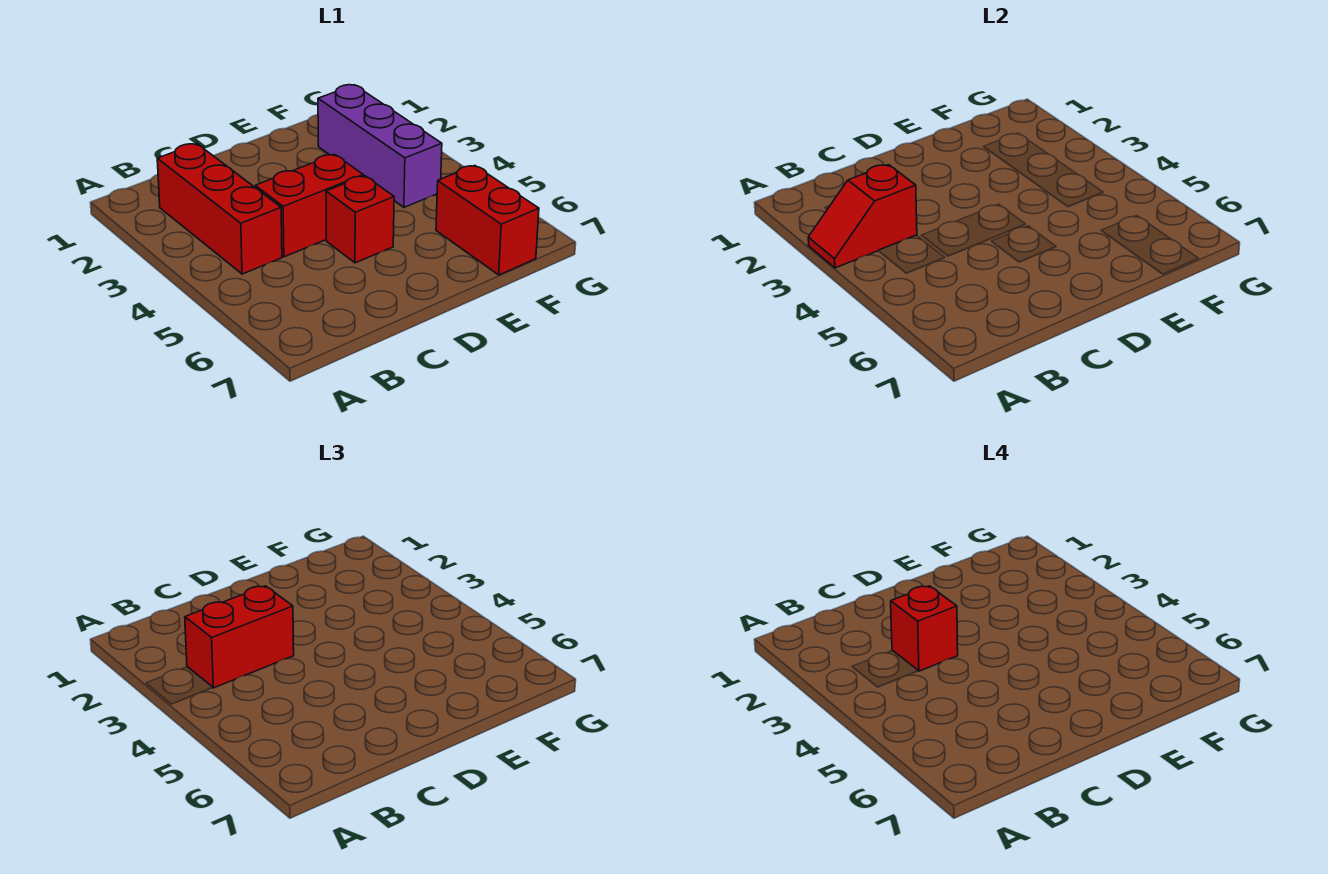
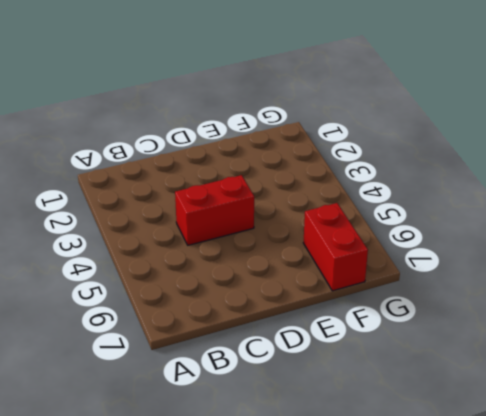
none -> red brick B2:B4 level 1
none -> red brick D5 level 1

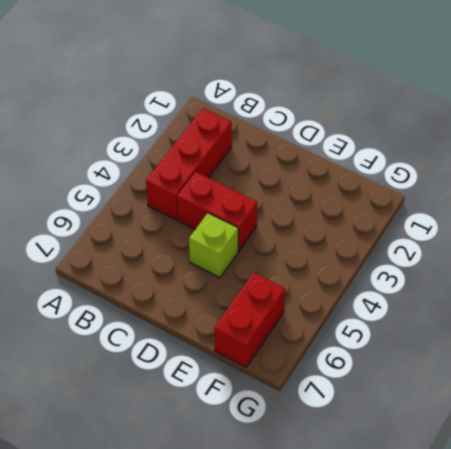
lime brick D5 level 1 -> red brick D5 level 1
none -> purple brick F2:F4 level 1
none -> red slope A3:B3 level 2 top B

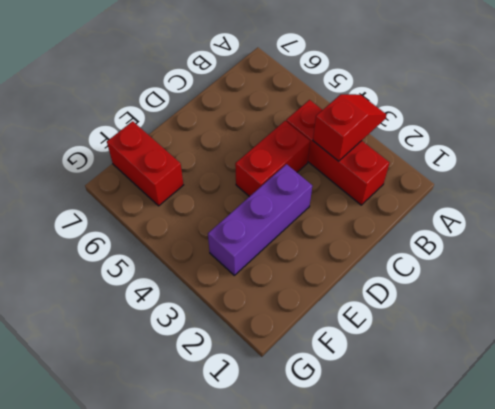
purple brick D3:F3 level 1 -> purple brick F2:F4 level 1
none -> red brick D5 level 1
none -> red brick B3:C3 level 3

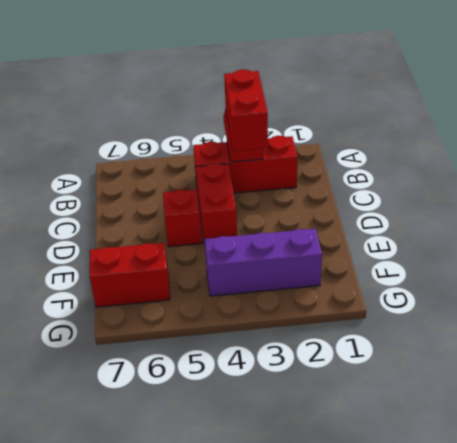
none -> red brick C3 level 4

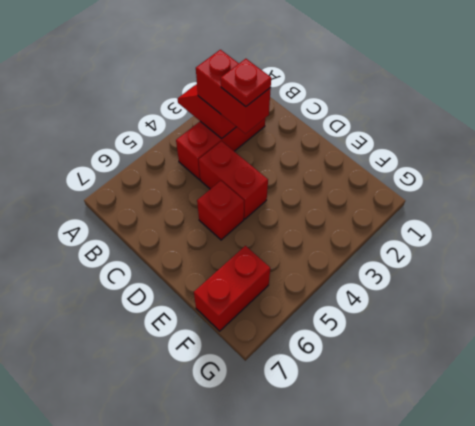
red plate C3 level 4 -> red brick C3 level 4
none -> purple brick F2:F4 level 1

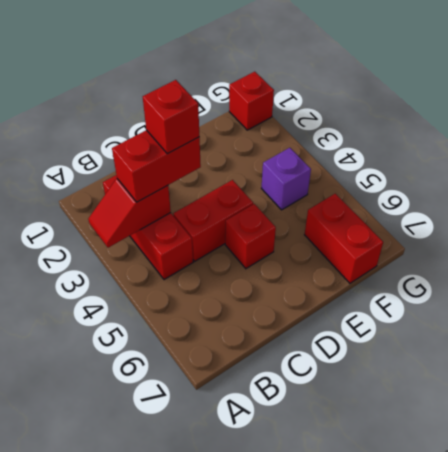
purple brick F4 level 1 -> purple brick F2:F4 level 1
red brick G1 level 1 -> none

